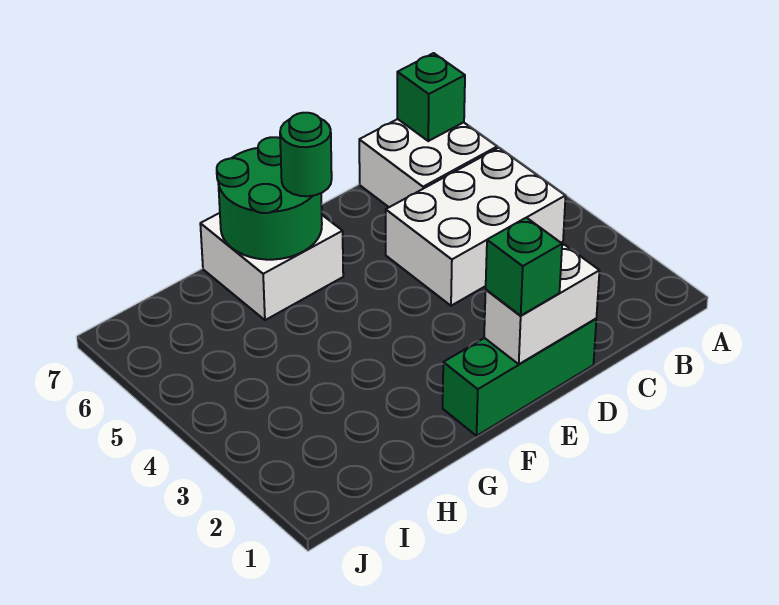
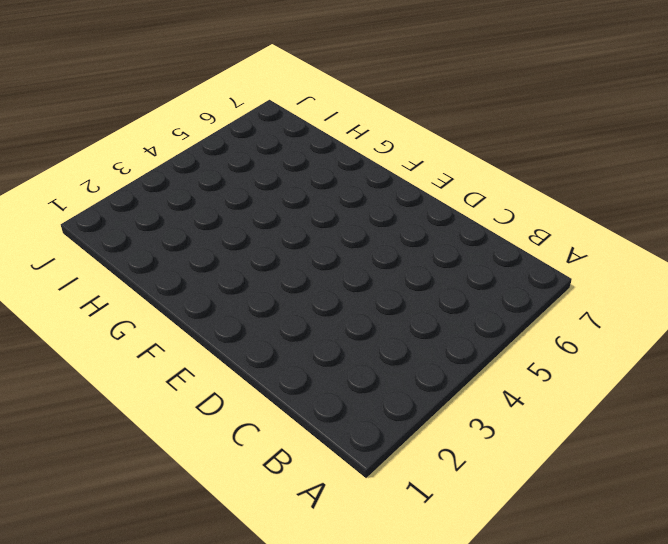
none -> white brick B4:D5 level 1
none -> white brick B6:C7 level 1

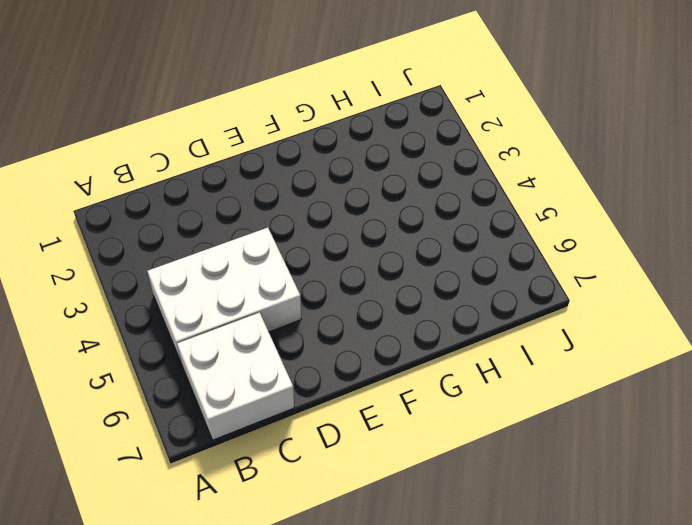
none -> green brick D1:F1 level 1
none -> white brick F6:G7 level 1

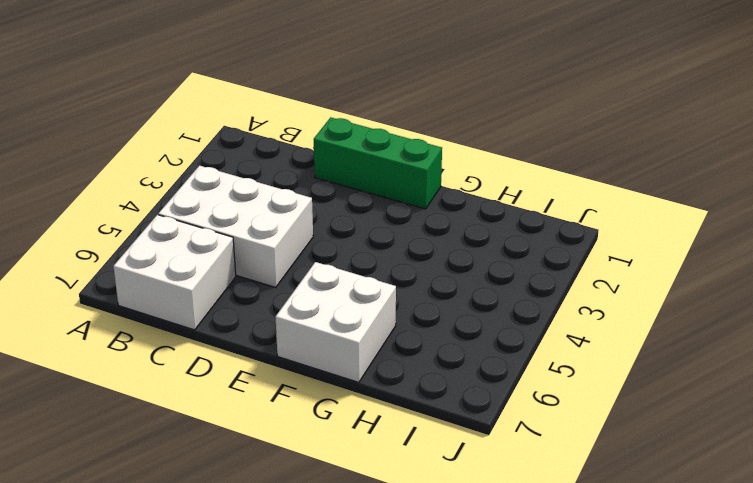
none -> green brick B7 level 2
none -> white brick D1:E1 level 2

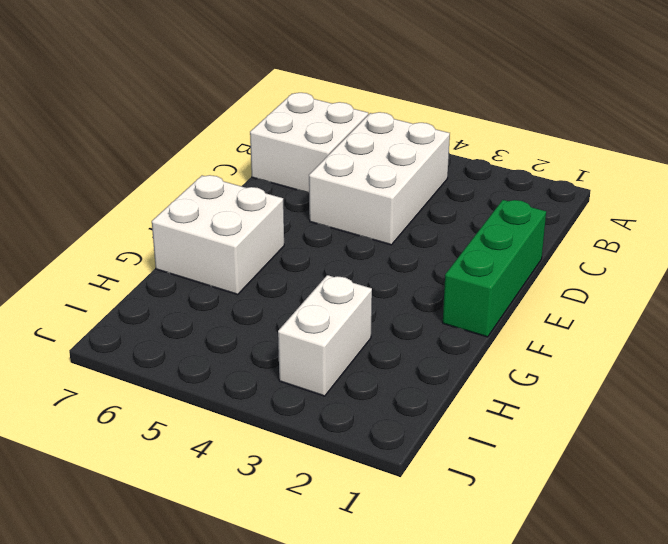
white brick H3:I3 level 1 -> white brick D1:E1 level 2
none -> green brick B7 level 2
none -> green round brick F6:G7 level 2

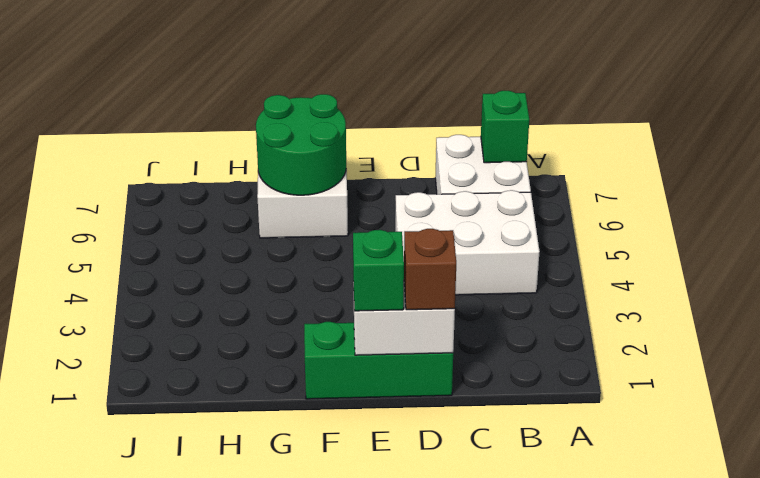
brown brick D1 level 3 -> none
none -> green round brick F6 level 3

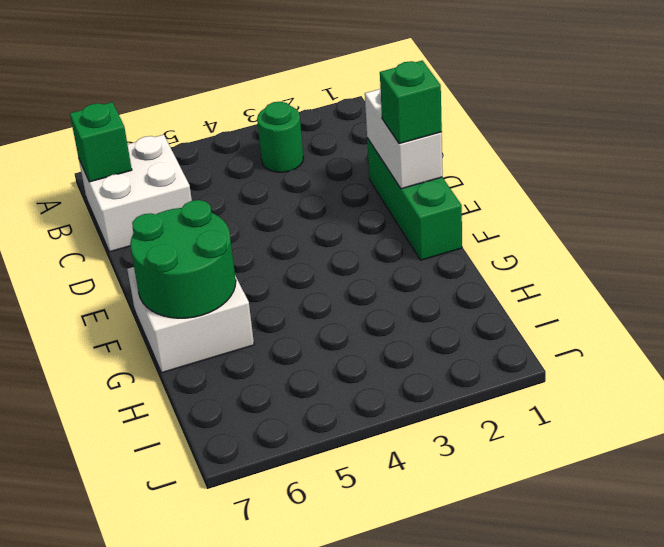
green round brick B3 level 1 -> green round brick F6 level 3
none -> white brick B4:D5 level 1

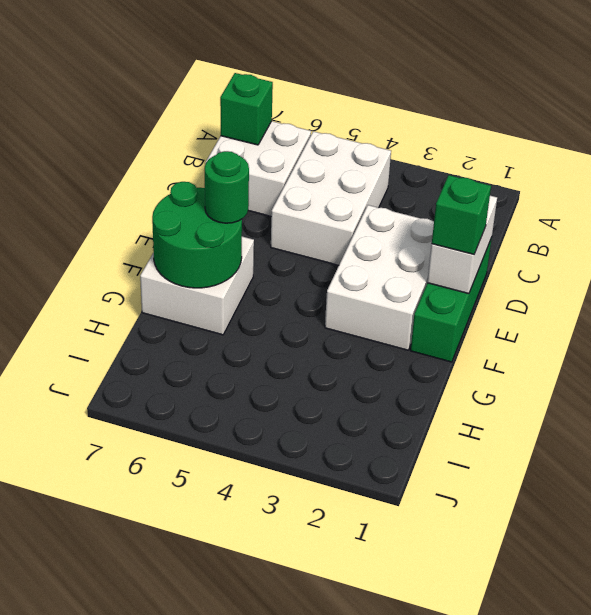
white brick D2:F3 level 1 -> none

